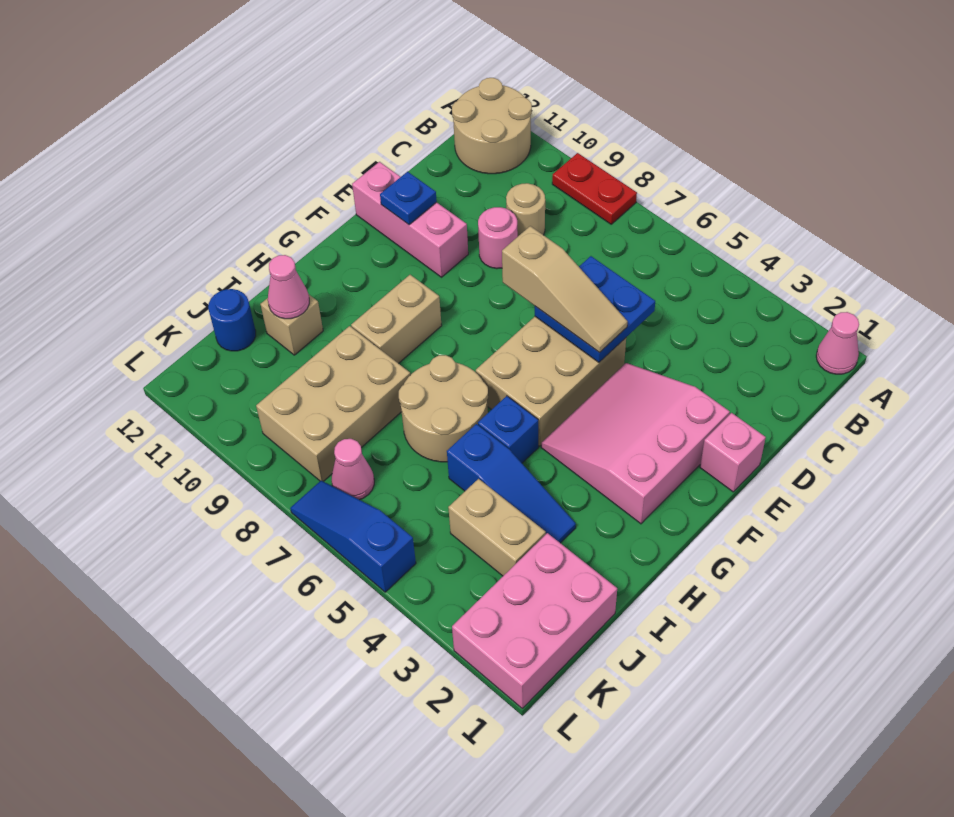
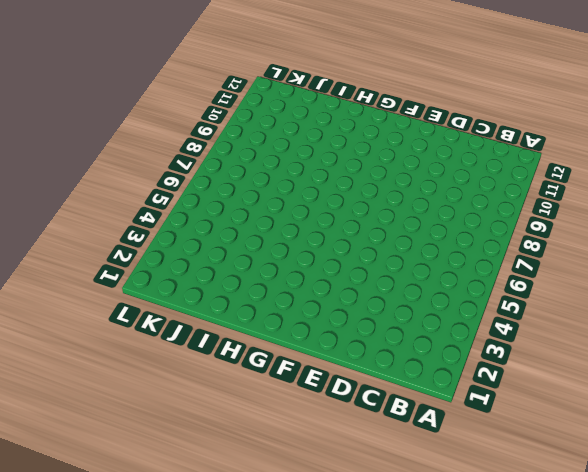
none -> pink cone A1 level 1
none -> red plate A8:A9 level 1
none -> tan round brick A11:B12 level 1

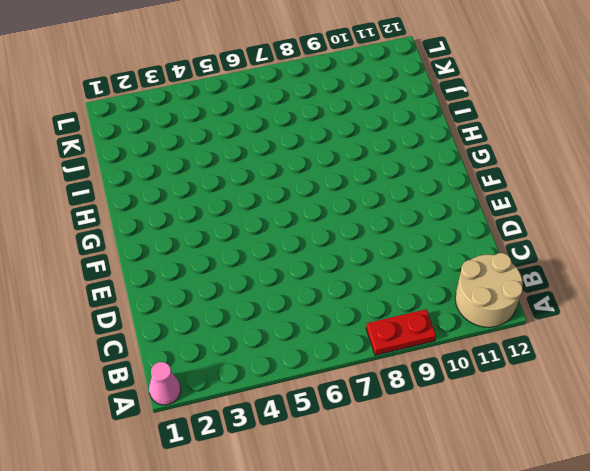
none -> tan round brick C9 level 1
none -> pink round brick D9 level 1
none -> pink brick E1 level 1

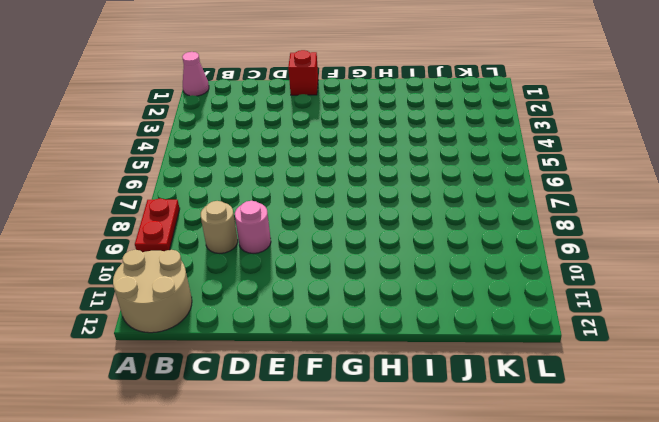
red brick E1 level 1 -> pink brick E1 level 1
none -> pink slope E2:G4 level 1 top 2
none -> tan brick E5:G6 level 1
none -> pink brick E10:E12 level 1

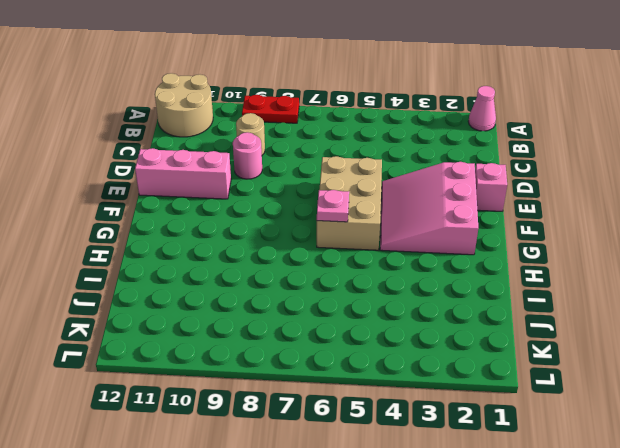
pink plate G6 level 2 -> none
none -> tan brick G9:H9 level 1
none -> blue brick H5 level 1
none -> tan round brick H6:I7 level 1

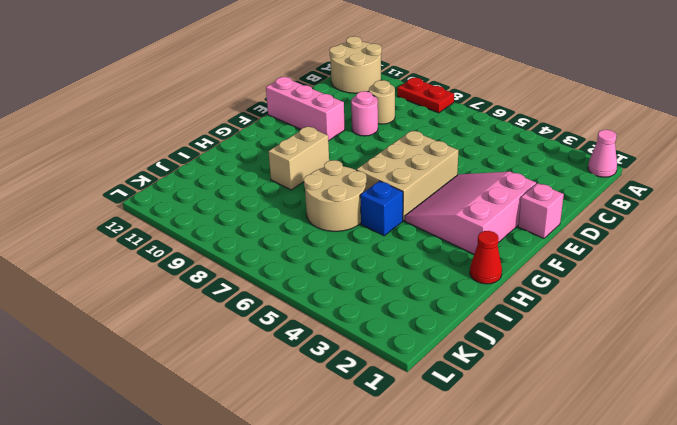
red cone H1 level 1 -> none
none -> blue slope I3:I5 level 1 top 5
none -> tan brick I8:K9 level 1
none -> tan brick I11 level 1

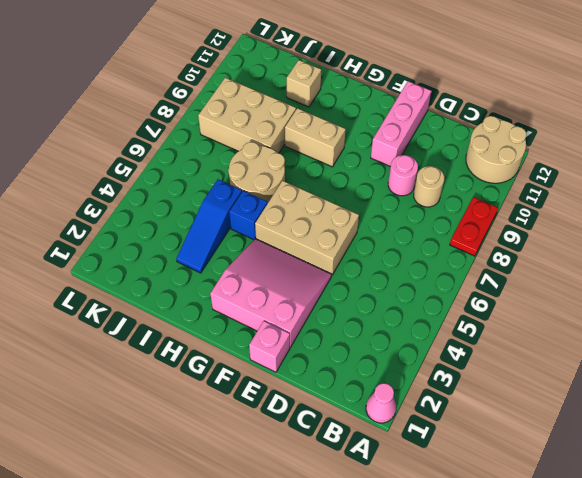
none -> pink brick J1:L2 level 1
none -> tan brick J3:J4 level 1
none -> blue round brick J12 level 1

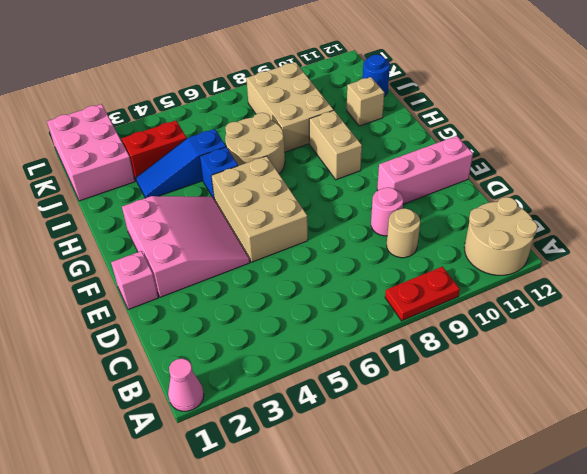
red brick J3:J4 level 1 -> tan brick J3:J4 level 1
none -> pink cone K7 level 1
none -> blue slope L5:L7 level 1 top 5
none -> blue plate D5:E6 level 2

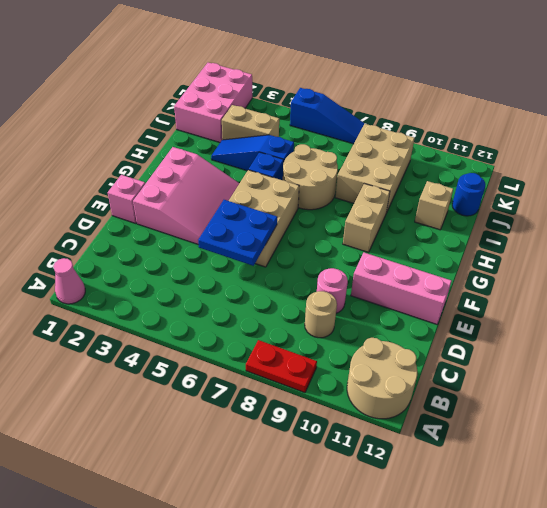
none -> pink cone K7 level 1
none -> blue plate E11 level 2
none -> pink cone I11 level 2

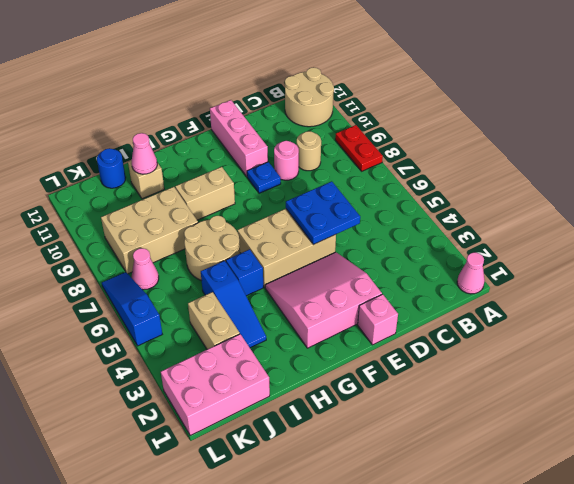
blue plate E9 level 1 -> blue plate E11 level 2
none -> tan slope E5:E7 level 3 top 7

